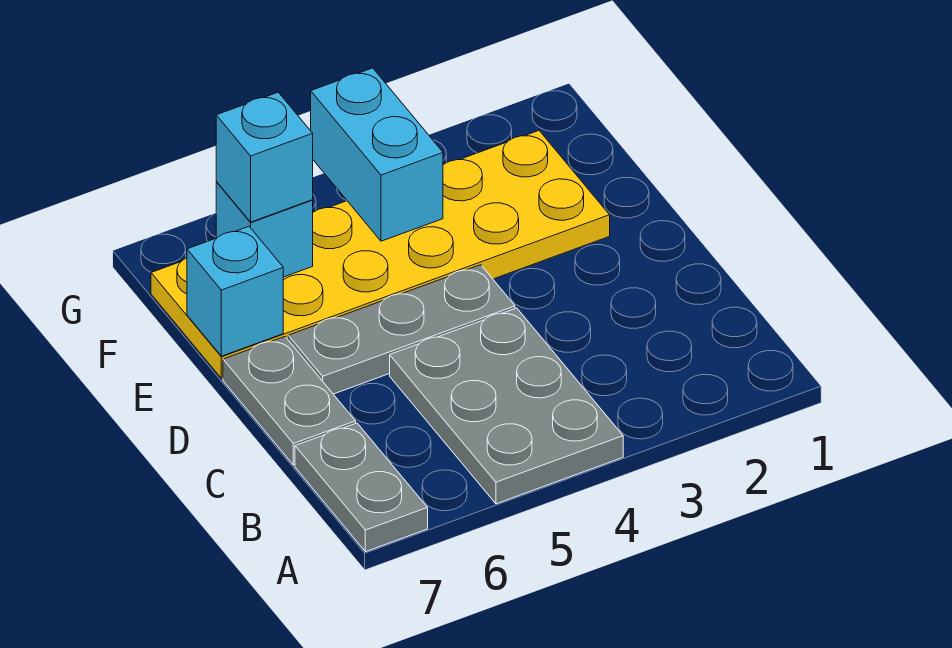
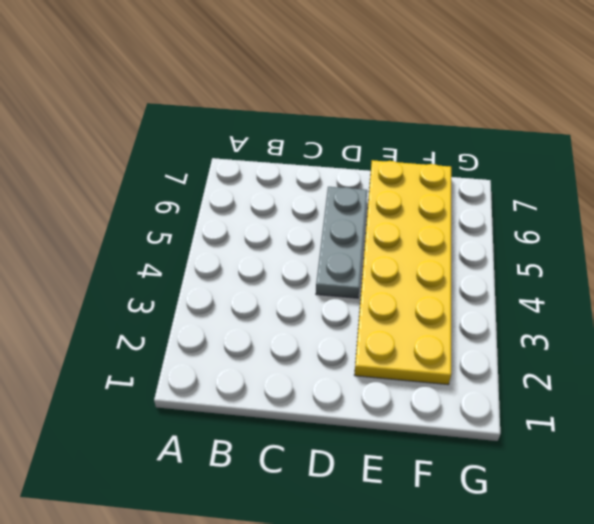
none -> grey plate A4:C5 level 1
none -> grey plate A7:B7 level 1

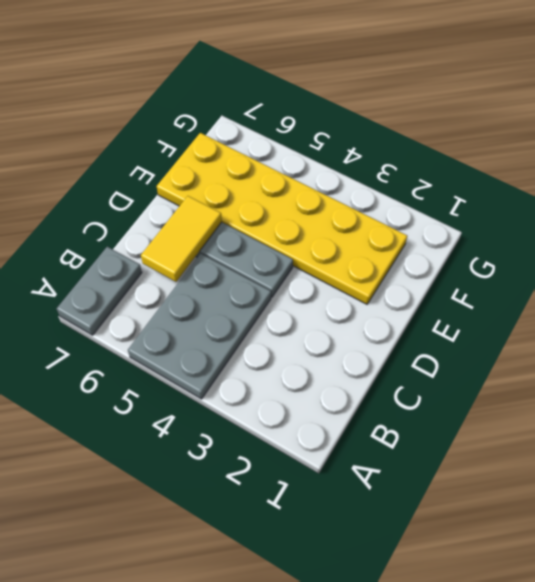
yellow tile C6:D6 level 2 -> none
none -> grey plate C7:D7 level 1
none -> cyan brick E7 level 2

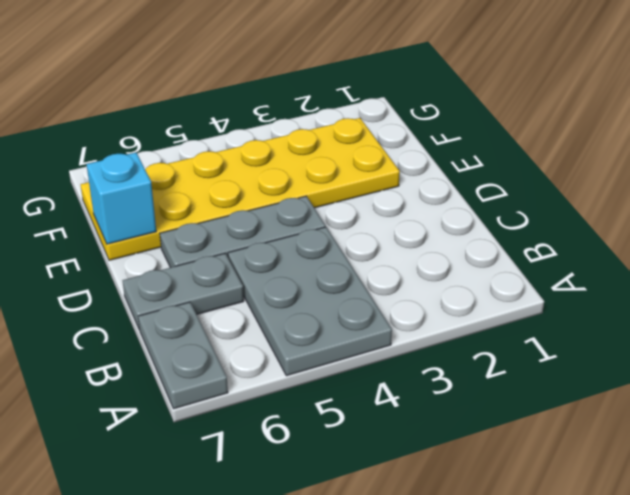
grey plate C6:C7 level 1 -> grey plate C7:D7 level 1
none -> cyan brick F4:G4 level 2
none -> cyan brick F6 level 2

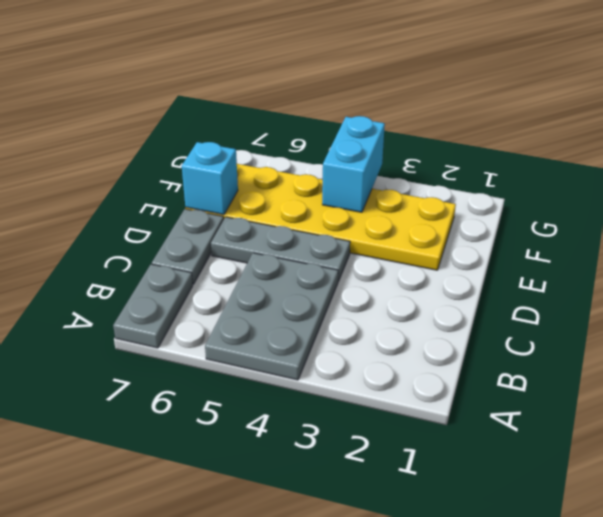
none -> cyan brick F6 level 2
none -> cyan brick F6 level 3

